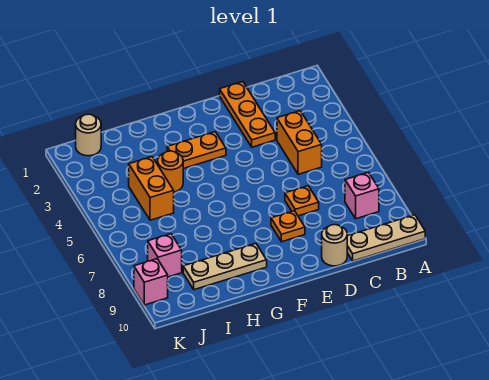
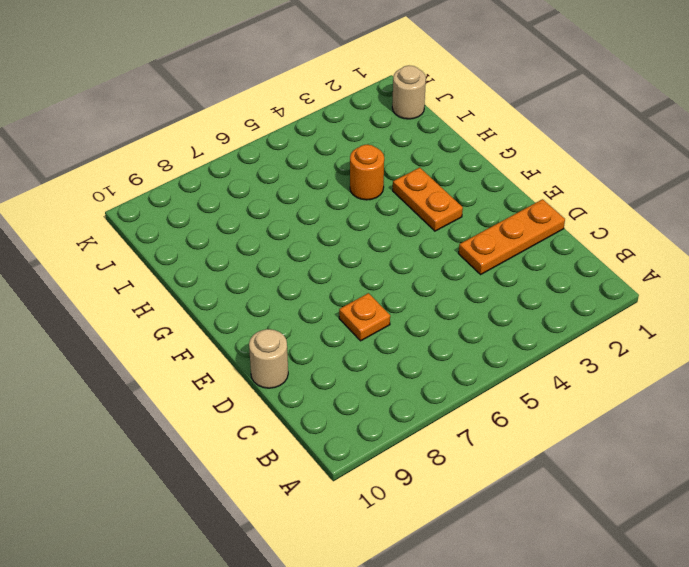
none -> tan plate A10:C10 level 1
none -> pink brick B8 level 1
none -> orange brick C4:C5 level 1

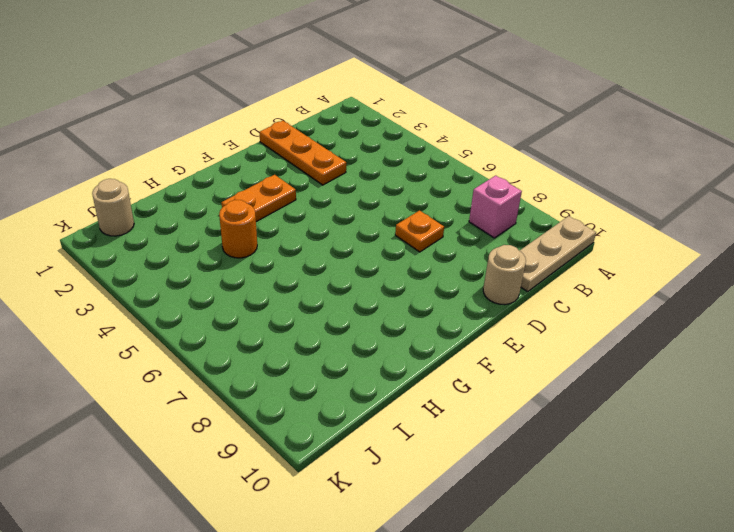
none -> orange brick C4:C5 level 1
none -> orange plate E8 level 1
none -> tan plate G9:I9 level 1

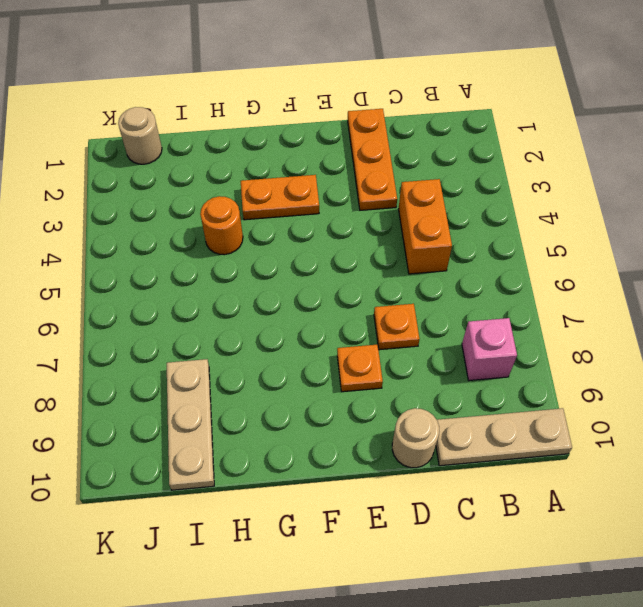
tan plate I8:I10 level 1 -> tan plate G9:I9 level 1
none -> orange brick I4:I5 level 1
none -> pink brick J8 level 1
none -> pink brick K9 level 1

